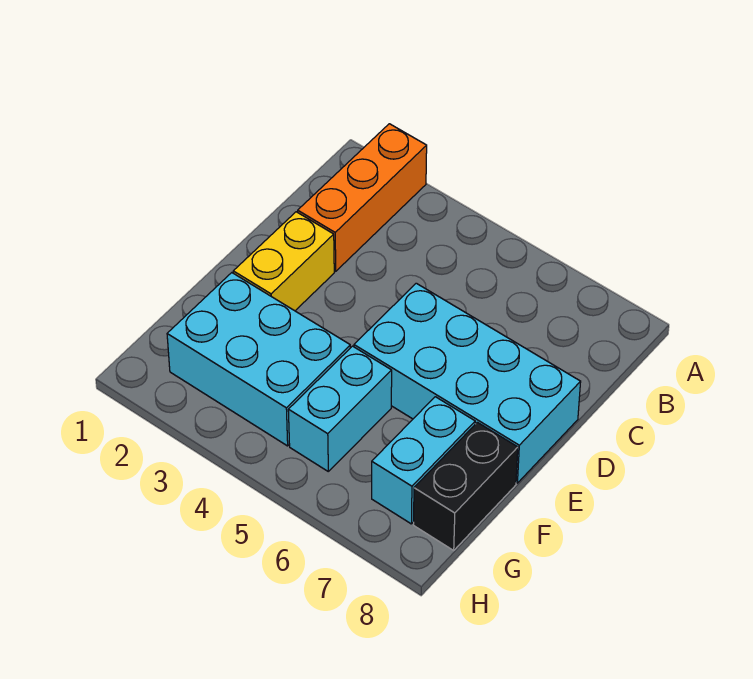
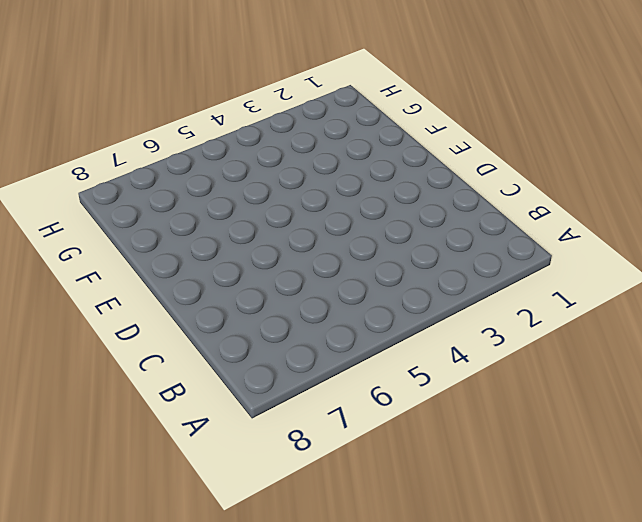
none -> orange brick A2:C2 level 1
none -> yellow brick D2:E2 level 1

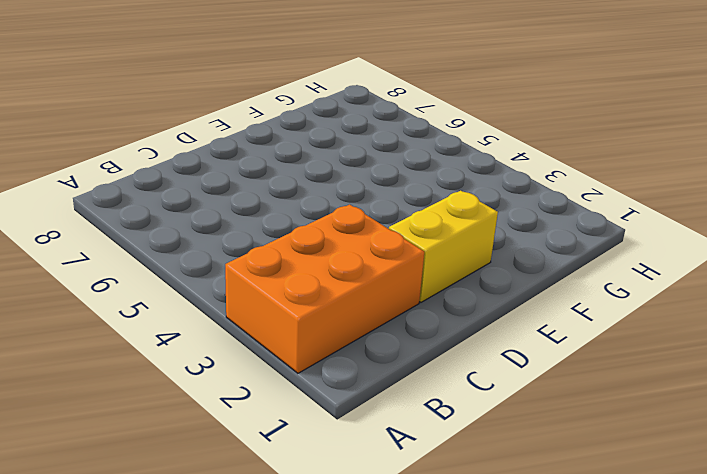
orange brick A2:C3 level 1 -> orange brick A2:C2 level 1
none -> cyan brick D5:E8 level 1
none -> cyan brick F2:G4 level 1

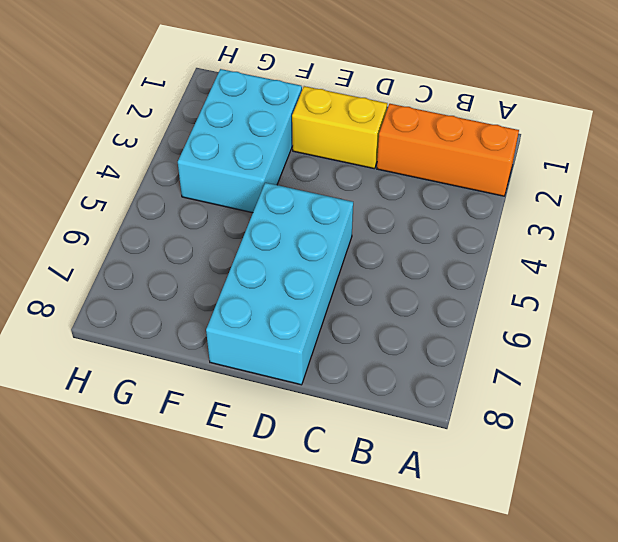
none -> cyan brick F5:G5 level 1
none -> cyan brick F7:G7 level 1

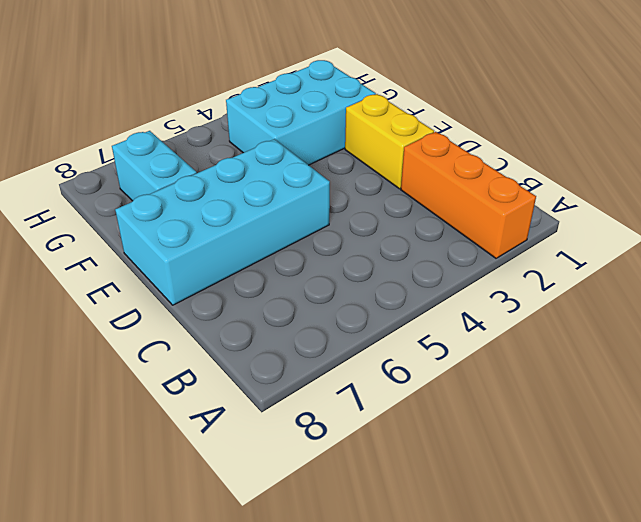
none -> cyan brick F5:G5 level 1
none -> black brick F8:G8 level 1

